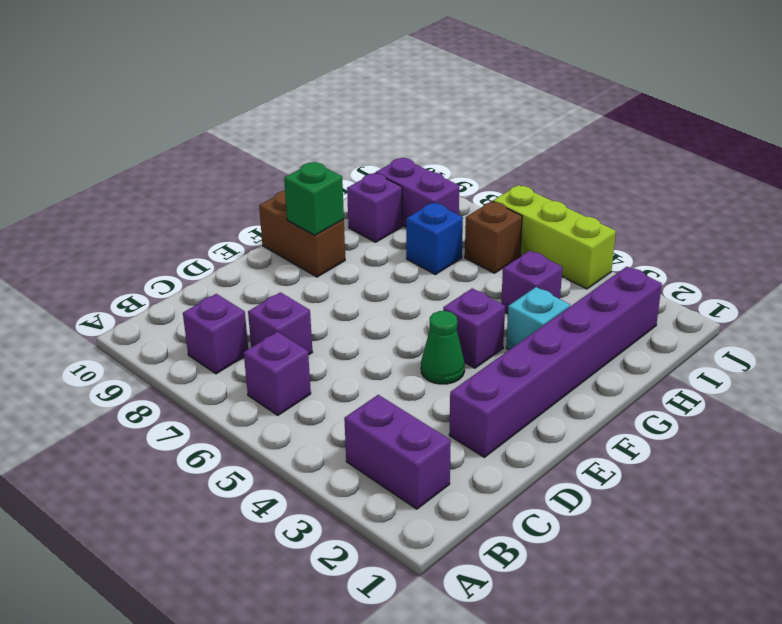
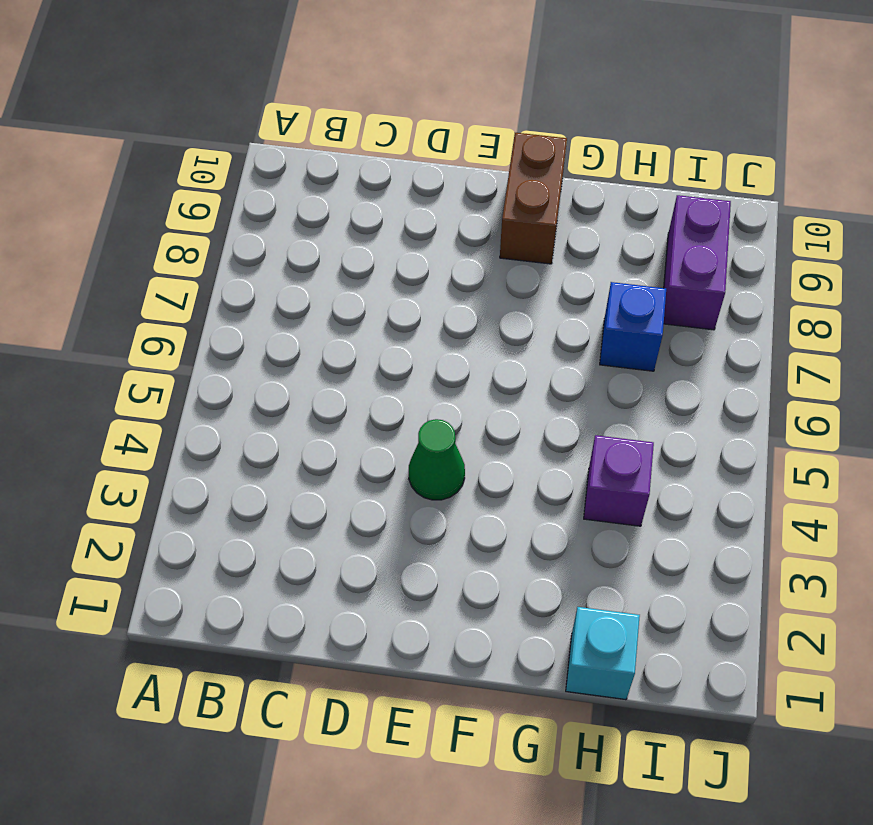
cyan brick H1 level 1 -> cyan brick G3 level 1
none -> purple brick B2:B3 level 1
none -> purple brick B6 level 1
none -> purple brick B8 level 1

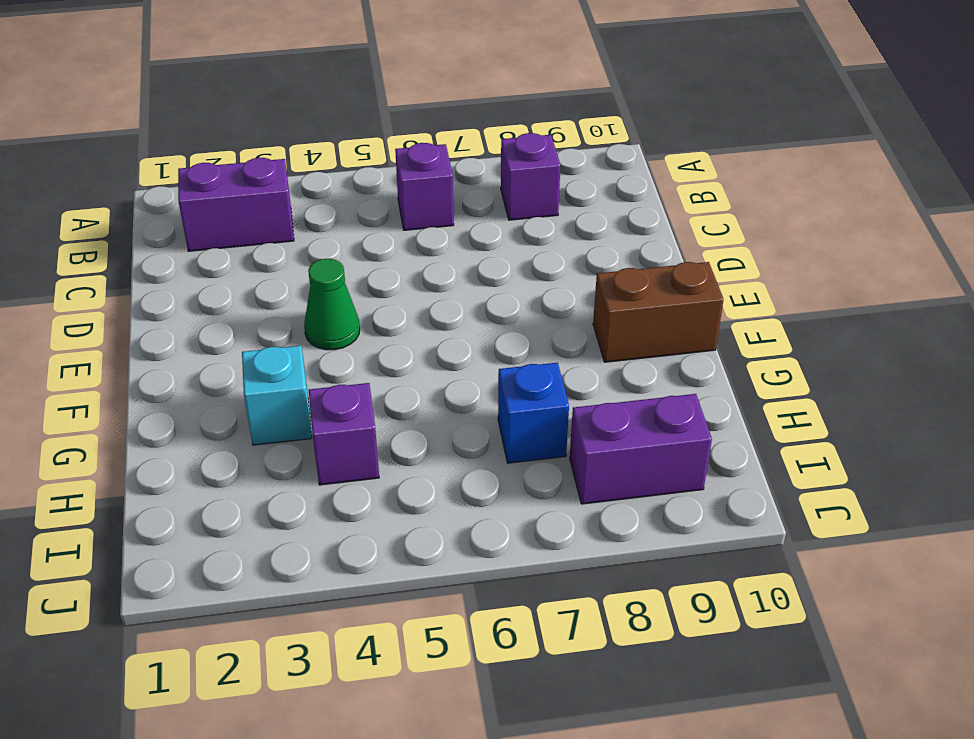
none -> purple brick C7 level 1
none -> purple brick D2:I2 level 1
none -> purple brick F4 level 1

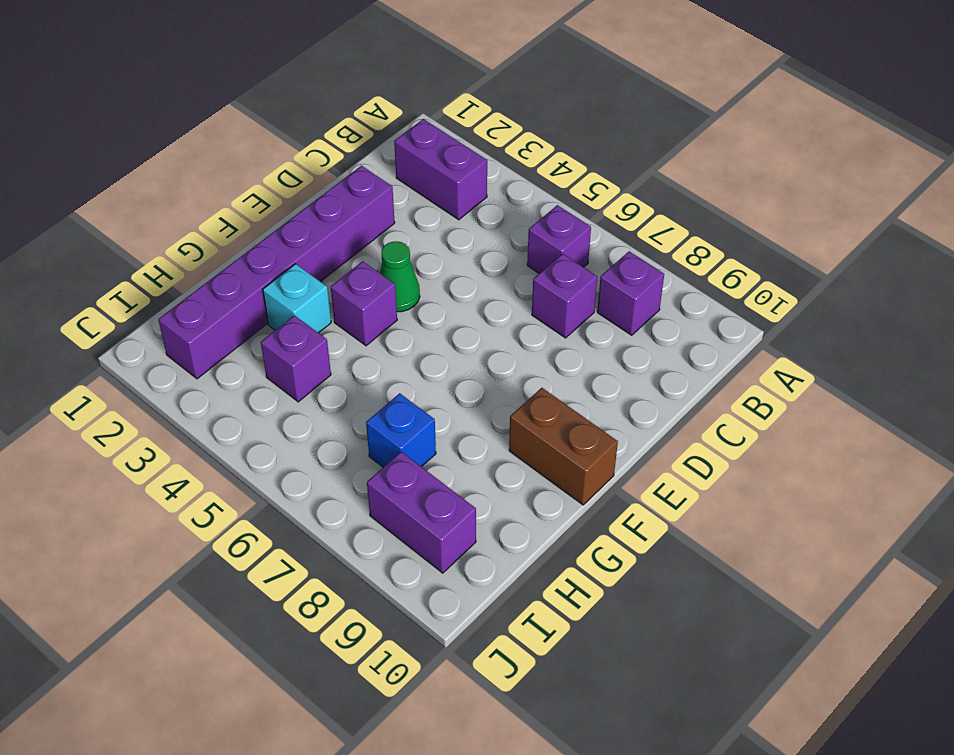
none -> purple brick H9 level 1
none -> brown brick I6 level 1
none -> lime brick J4:J6 level 1

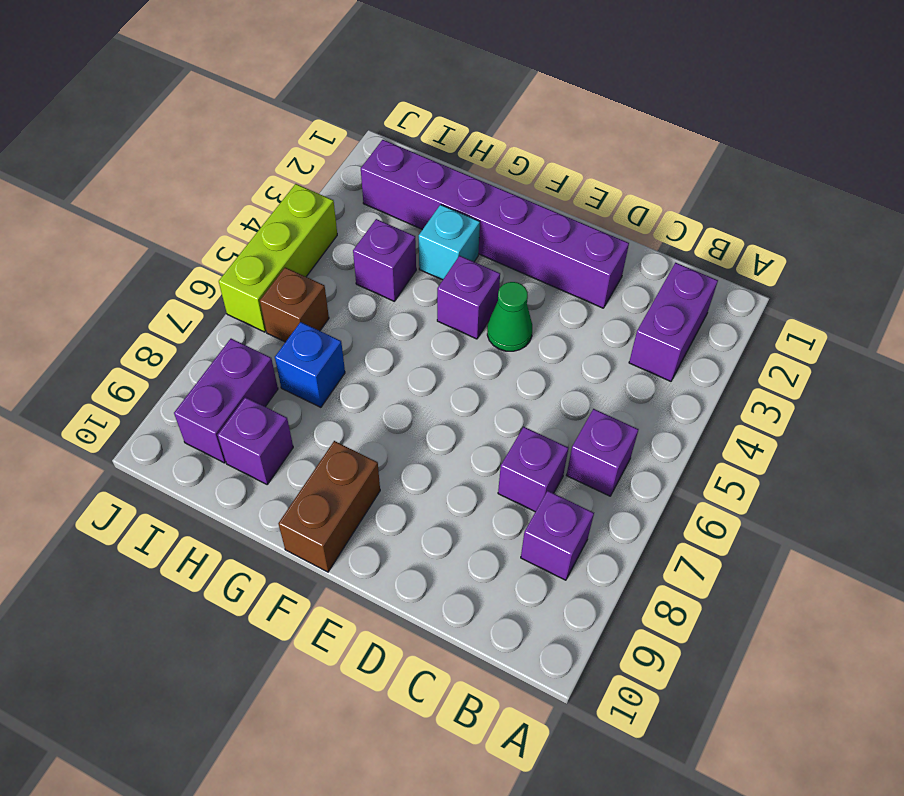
none -> green brick F9 level 2

